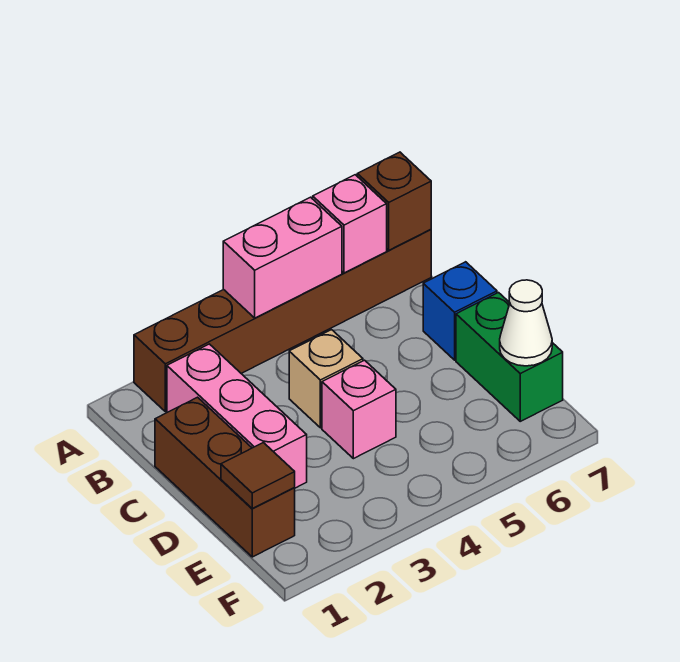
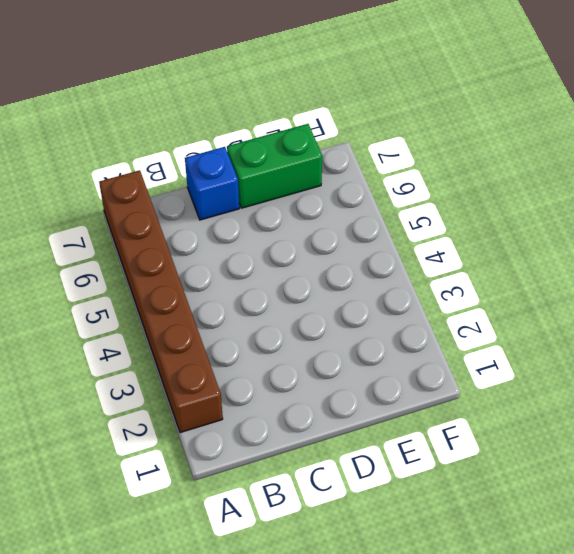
none -> pink brick B2:D2 level 1
none -> brown brick C1:E1 level 1
none -> tan brick C4 level 1

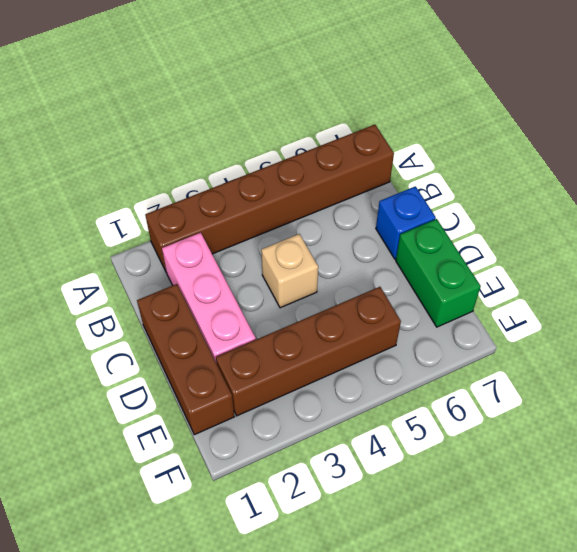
brown brick E2:E5 level 1 -> none
none -> pink brick D4 level 1
none -> pink brick A4:A5 level 2
none -> pink brick A6 level 2

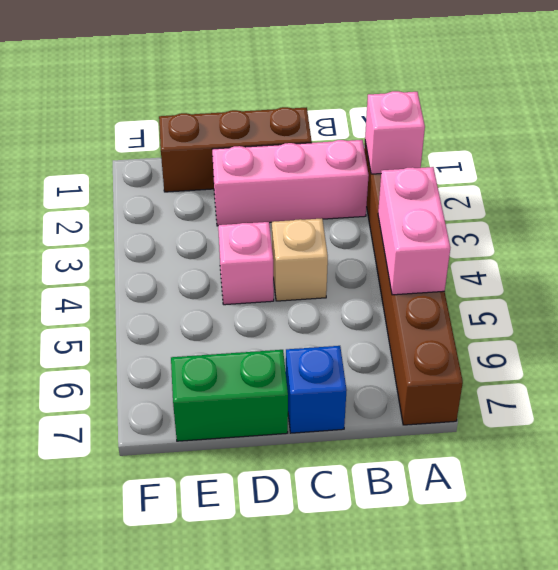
pink brick A2 level 2 -> pink brick A6 level 2
none -> brown brick A7 level 2
none -> brown tile E1 level 2
none -> white cone E7 level 2

